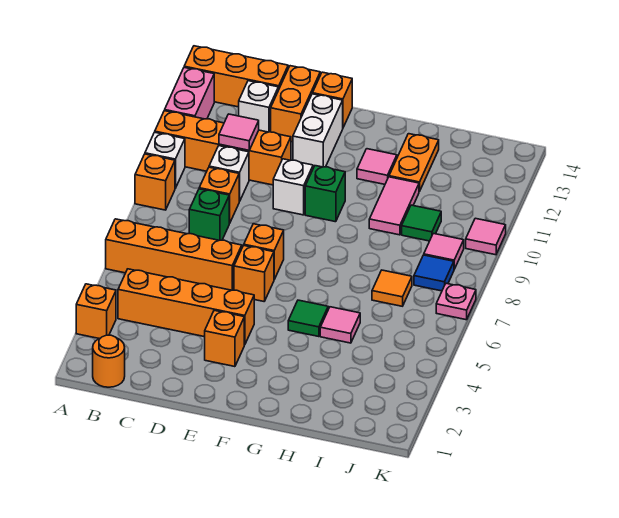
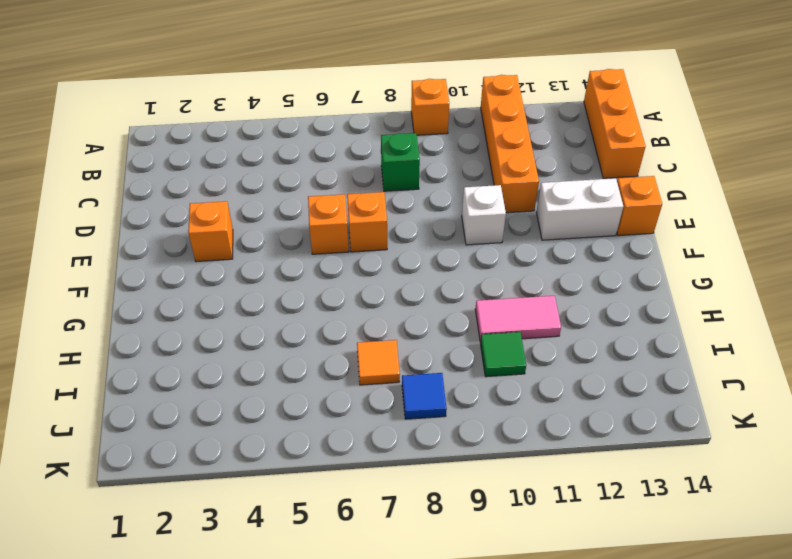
none -> orange brick A3 level 1
none -> orange brick A6:D6 level 1
none -> white brick A10 level 1
none -> pink brick A12:A13 level 1

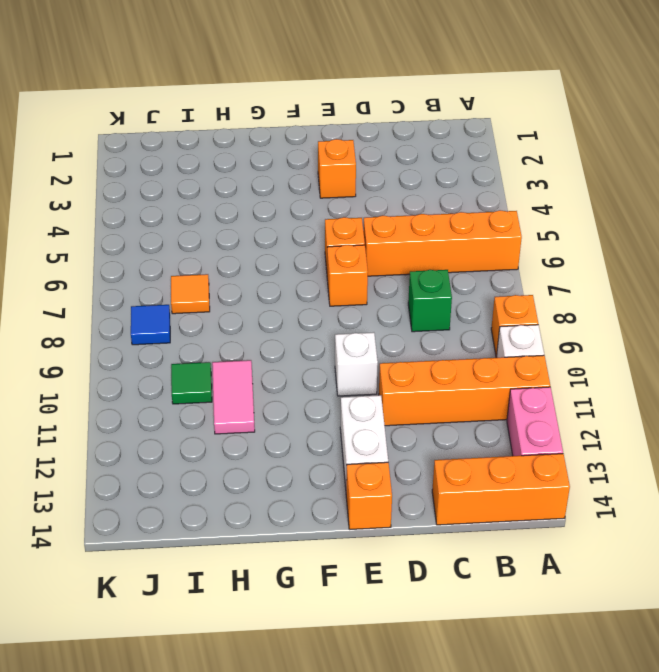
none -> orange brick A3 level 1
none -> orange round brick B1 level 1
none -> orange brick B4:E4 level 1
none -> orange brick C9 level 1

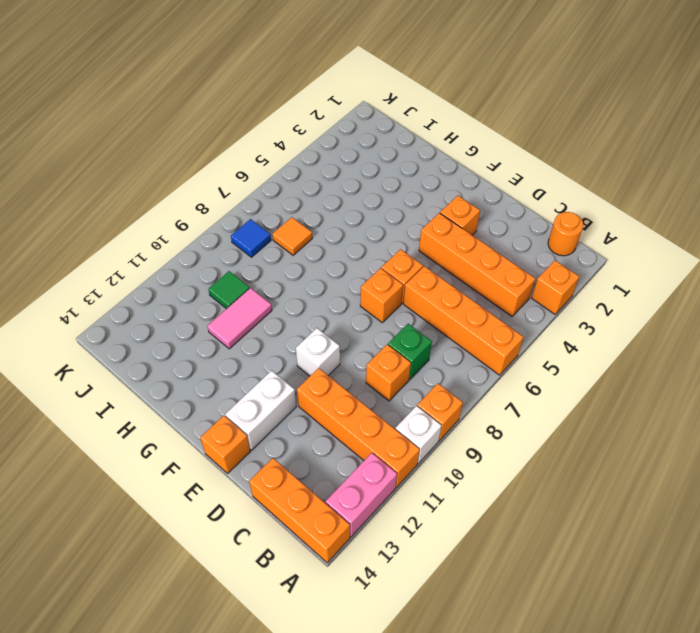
none -> white brick C10 level 1
none -> white brick C13 level 1
none -> orange brick D13:D14 level 1
none -> green brick F10 level 1

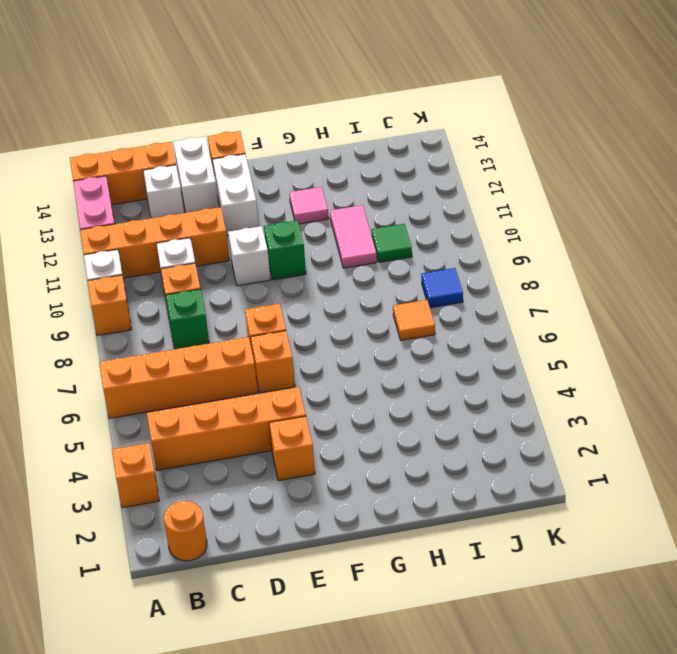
white brick D13:D14 level 1 -> orange brick D13:D14 level 1
none -> green tile G5 level 1
none -> pink tile H5 level 1
none -> orange plate H12:H13 level 1
none -> pink tile J9 level 1

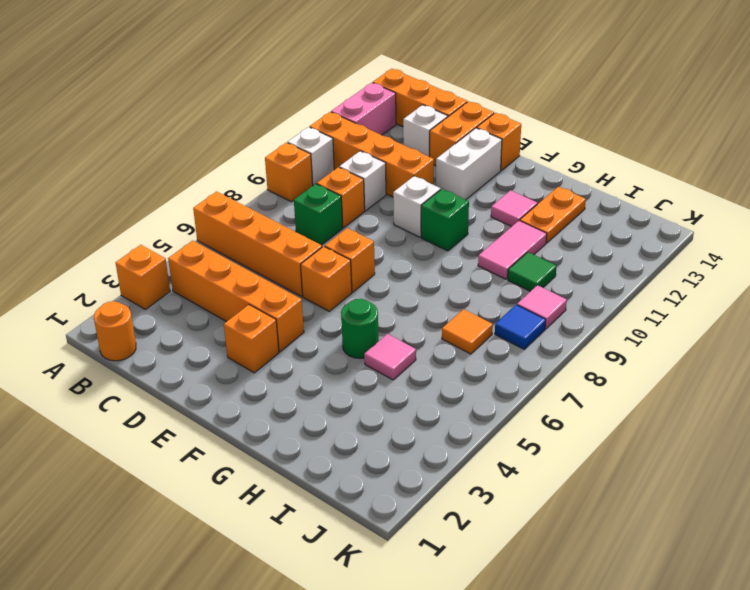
green round brick G5 level 1 -> green tile G5 level 1
none -> pink plate K7 level 1
none -> pink tile K10 level 1
none -> pink tile C11 level 2

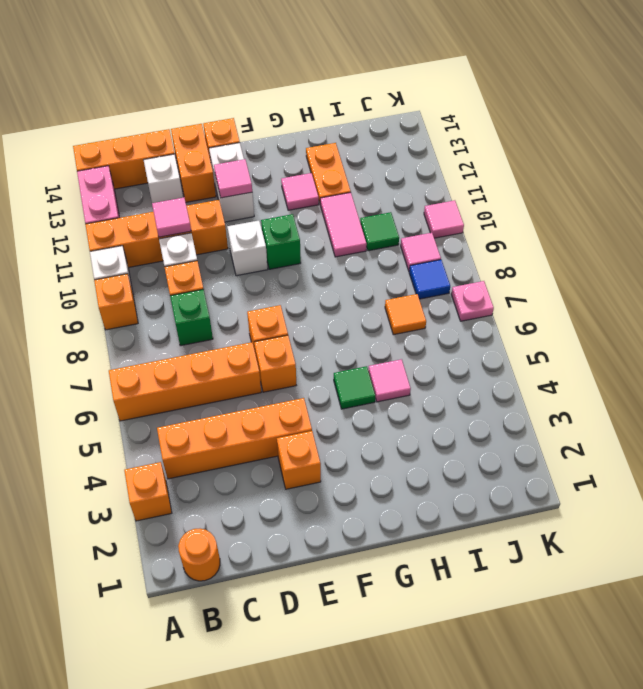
pink tile E12 level 2 -> none

